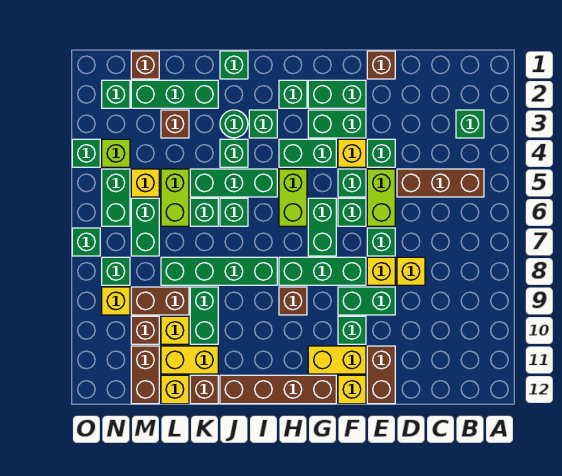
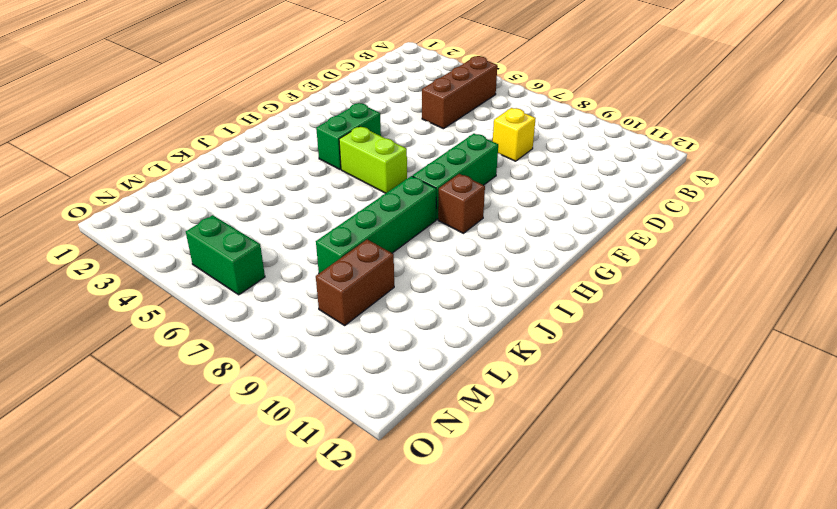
none -> green brick B3 level 1
none -> brown brick E1 level 1
none -> green brick E4 level 1
none -> lime brick E5:E6 level 1

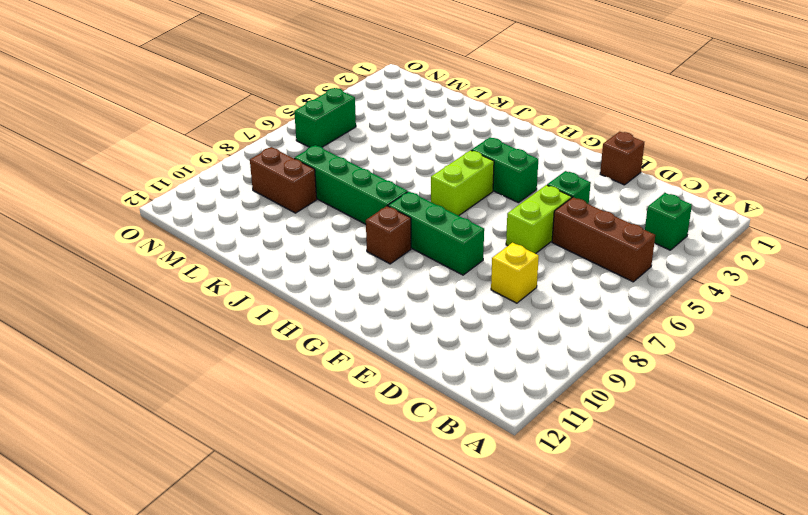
none -> green brick E7 level 1
none -> yellow brick E8 level 1
none -> green brick E9:F9 level 1
none -> brown brick E11:E12 level 1

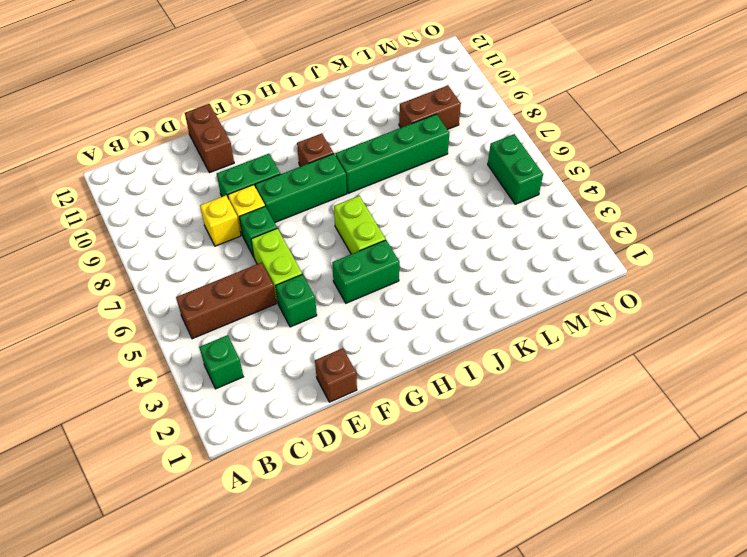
none -> green brick F2:G2 level 1
none -> green brick F3:G3 level 1
none -> yellow brick F4 level 1
none -> green brick F5 level 1

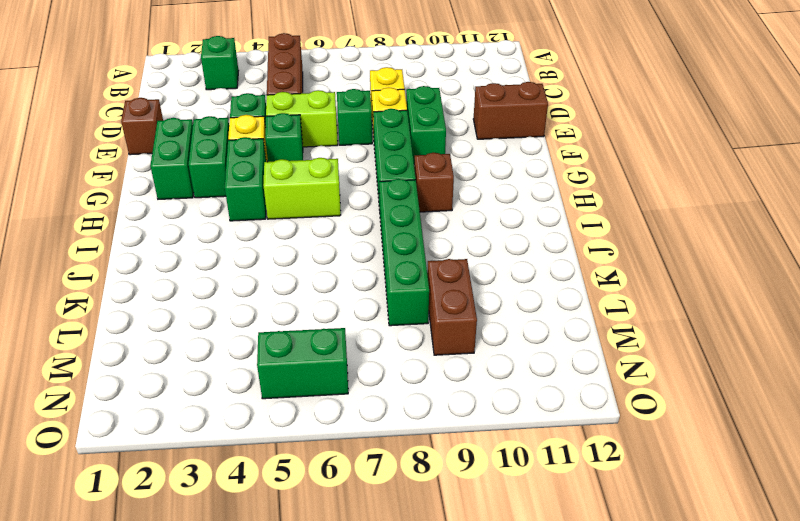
none -> green brick F6 level 1
none -> green brick F10 level 1
none -> yellow brick F11:G11 level 1
none -> yellow brick F12 level 1

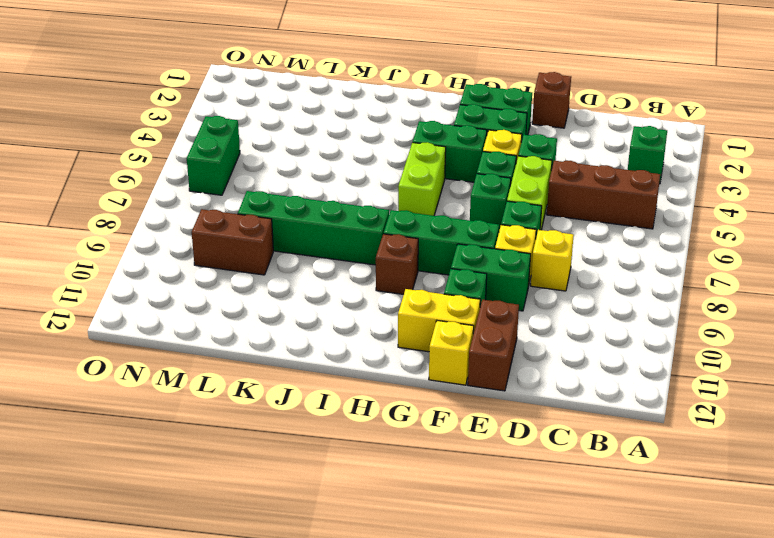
none -> green brick G6:G7 level 1
none -> brown brick G12:J12 level 1
none -> green brick H2 level 1
none -> green brick I3 level 1

